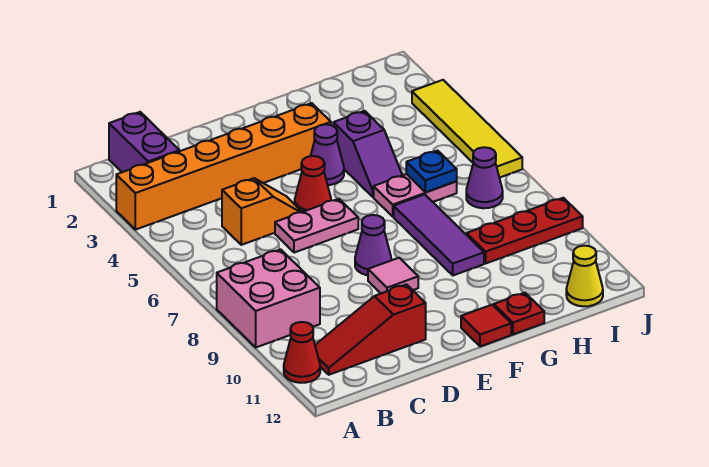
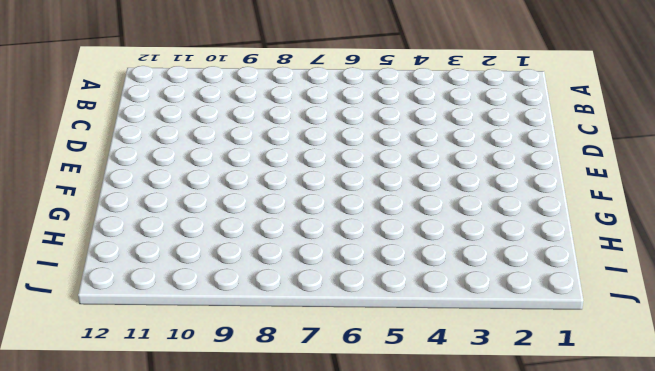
none -> orange brick A3:F3 level 1
none -> pink brick A8:B9 level 1
none -> red cone A11 level 1

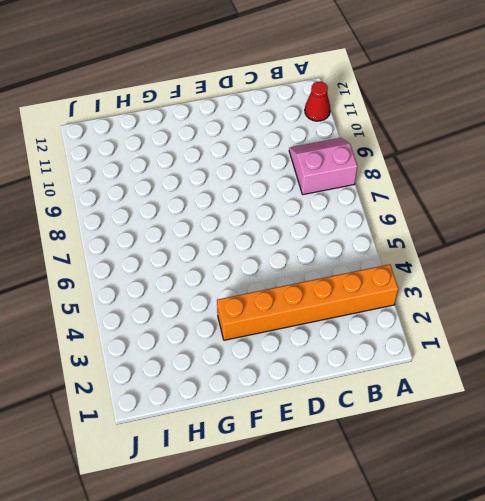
pink slope A8:B9 level 1 top 8 -> pink brick A8:B9 level 1
none -> purple brick B1:B2 level 1
none -> red slope B11:D11 level 1 top D
none -> orange slope C5:D5 level 1 top C

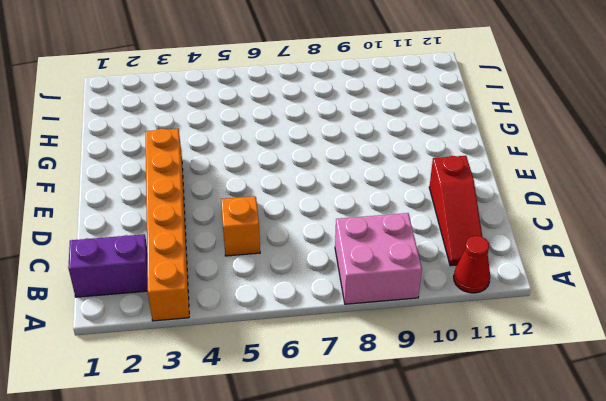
none -> pink plate D6:E6 level 1
none -> red cone E5 level 1
none -> purple cone E8 level 1

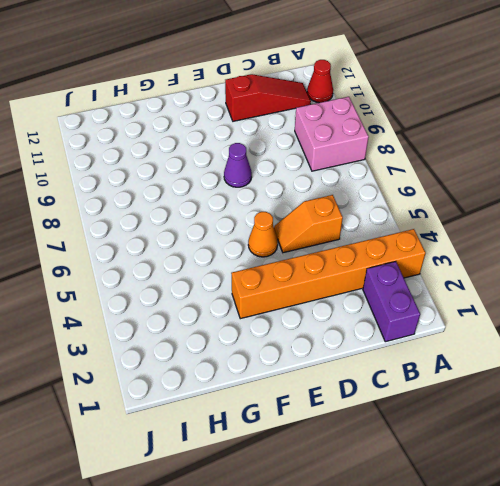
orange cone E5 level 1 -> red cone E5 level 1
none -> pink plate D6:E6 level 1
none -> pink tile E9 level 1
none -> purple cone F4 level 1

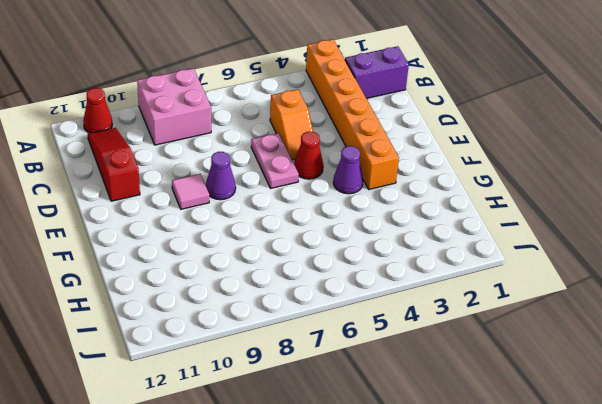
none -> red tile F12 level 1
none -> purple slope G4:G5 level 1 top 4
none -> pink plate G6:H6 level 1

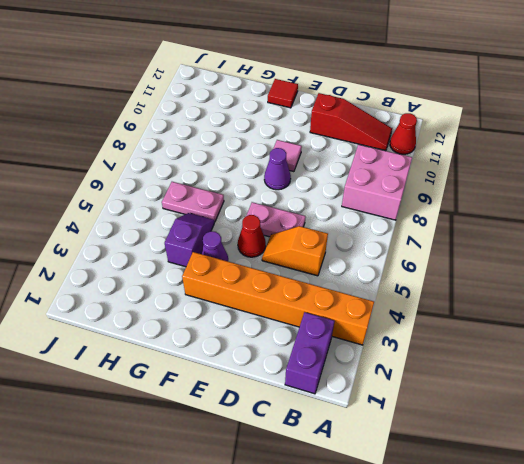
none -> purple tile G7:G9 level 1
none -> red plate G12 level 1
none -> red plate H9:J9 level 1

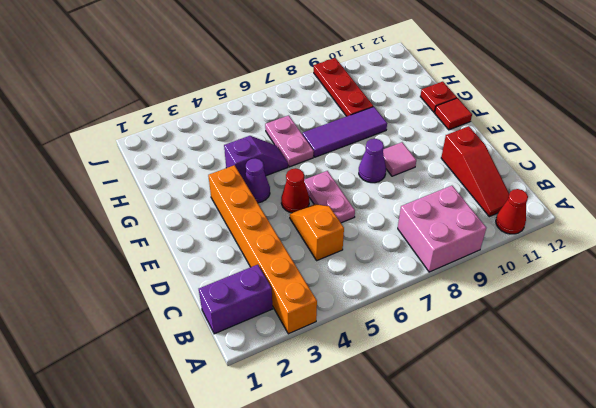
none -> purple cone I7 level 1
none -> yellow cone I12 level 1
none -> yellow tile J3:J6 level 1

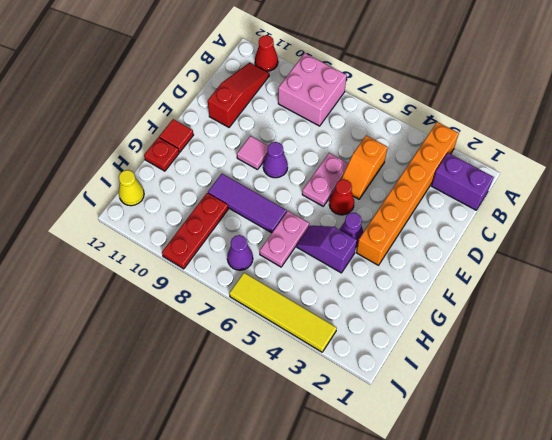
none -> blue plate H6 level 2

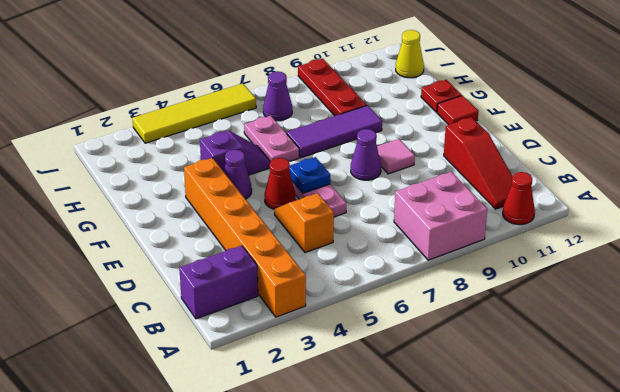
blue plate E6 level 2 -> blue plate H6 level 2

